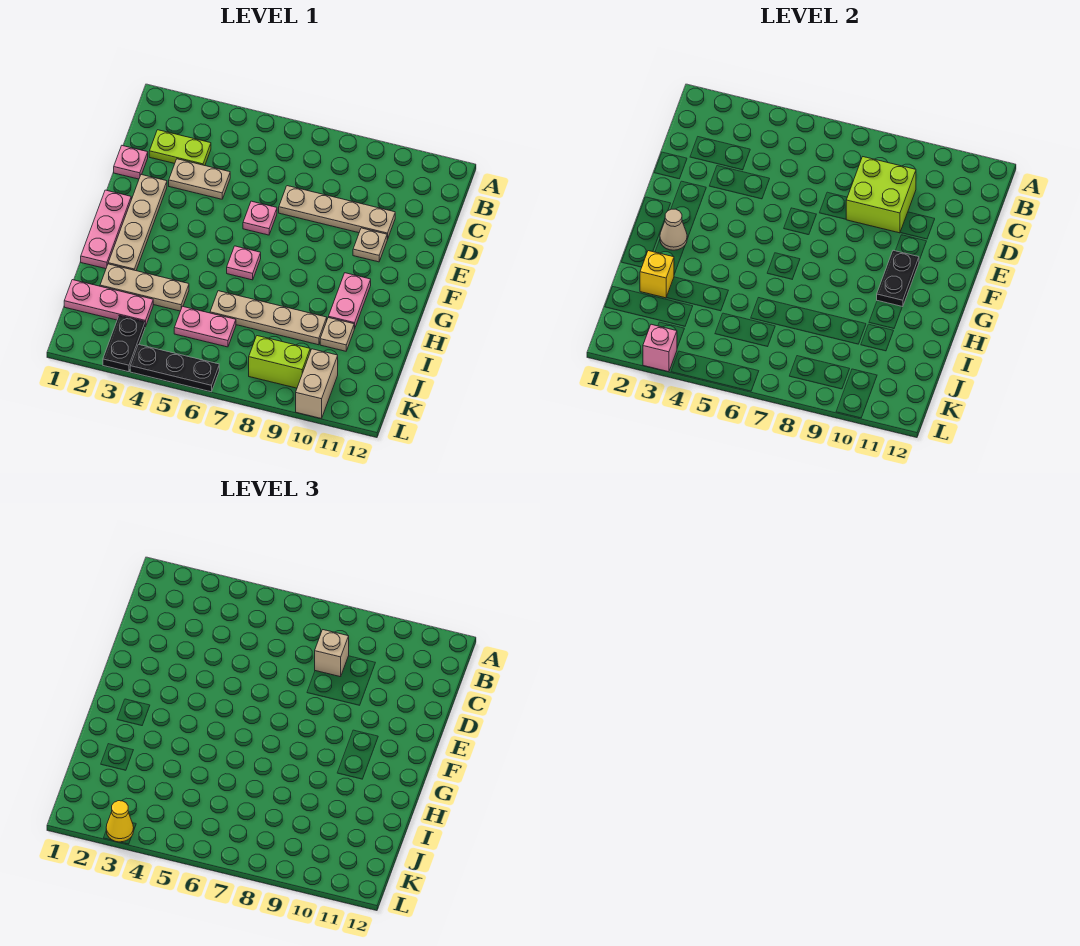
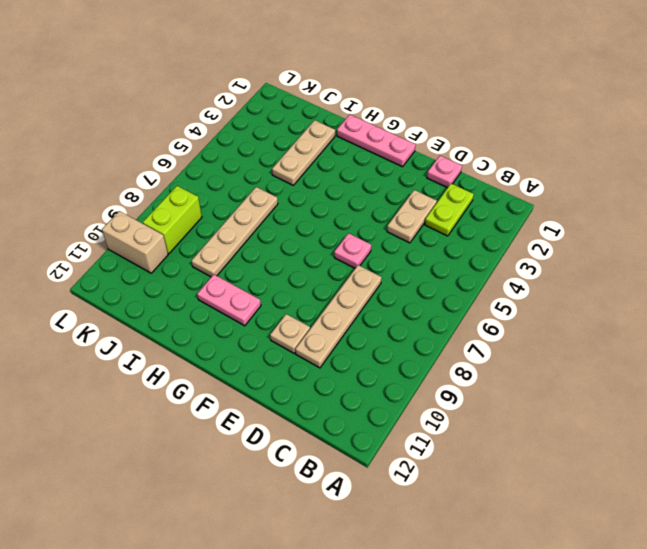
none -> tan plate E2:H2 level 1
none -> pink plate G6 level 1
none -> tan plate I10 level 1

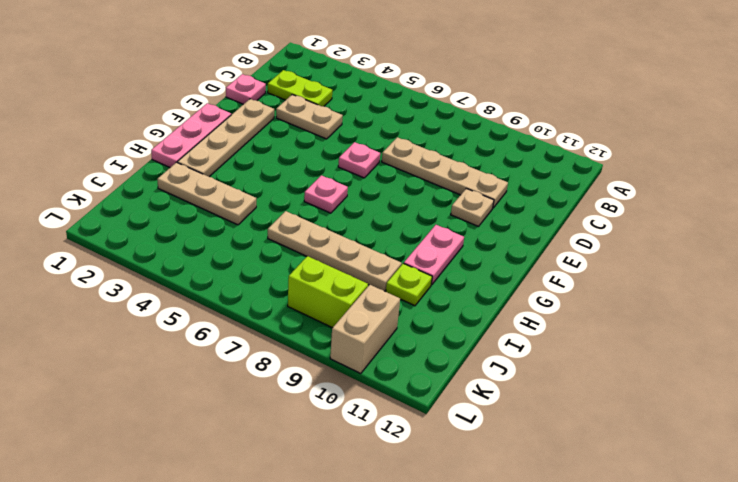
lime plate I10 level 1 -> tan plate I10 level 1
none -> pink plate J1:J3 level 1
none -> pink plate J5:J6 level 1
none -> black plate K3:L3 level 1

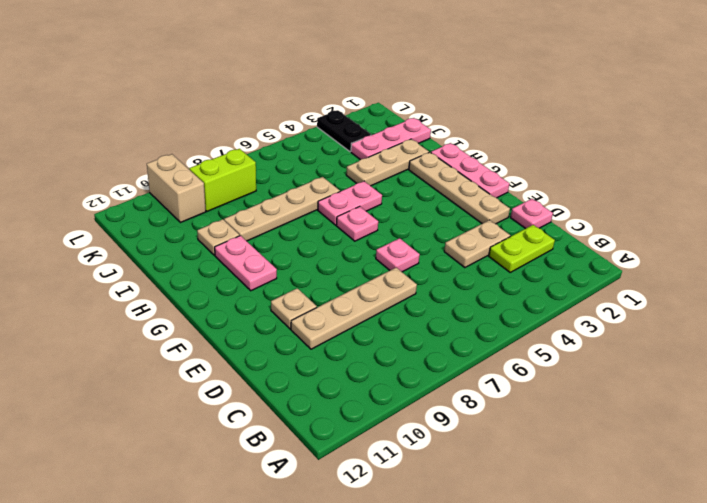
pink plate H5:H6 level 1 -> pink plate J5:J6 level 1
none -> black plate L4:L6 level 1
none -> lime brick C8:D9 level 2
none -> black plate F10:G10 level 2

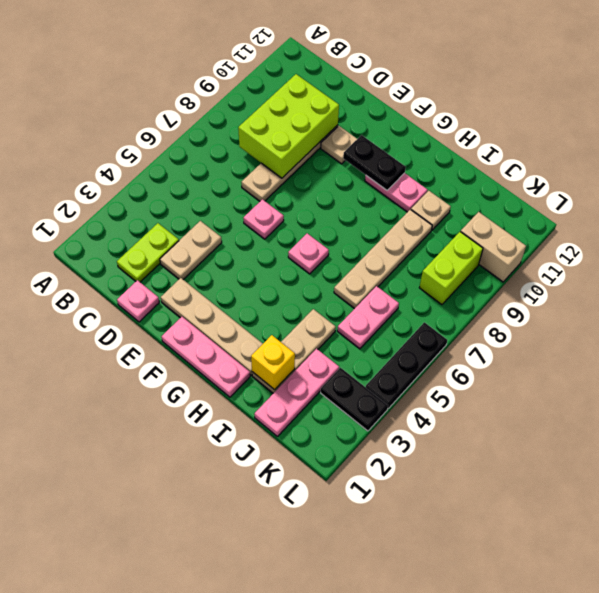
lime brick C8:D10 level 2 -> lime brick C8:D9 level 2
none -> tan cone G2 level 2
none -> pink brick L3 level 2
none -> tan brick C8 level 3

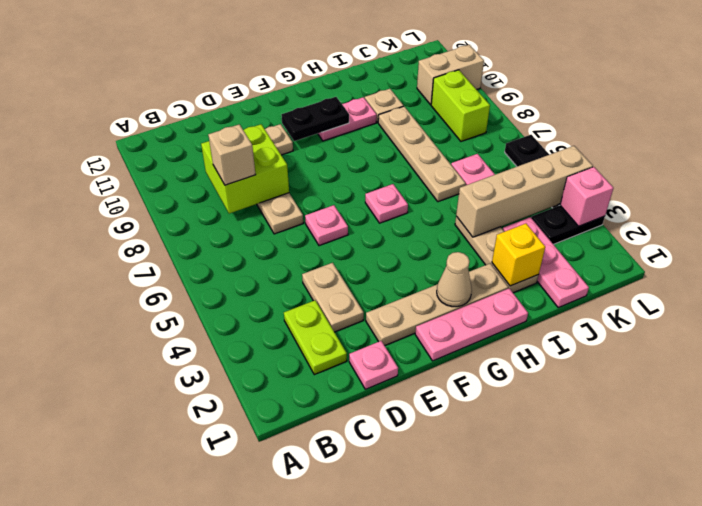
tan brick I4:L4 level 2 -> none
none -> yellow cone L3 level 3

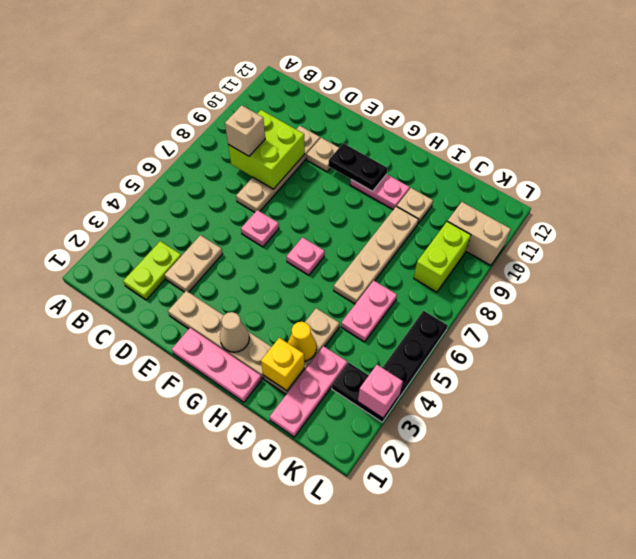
yellow cone I3 level 2 -> yellow cone L3 level 3
none -> pink plate D1 level 1

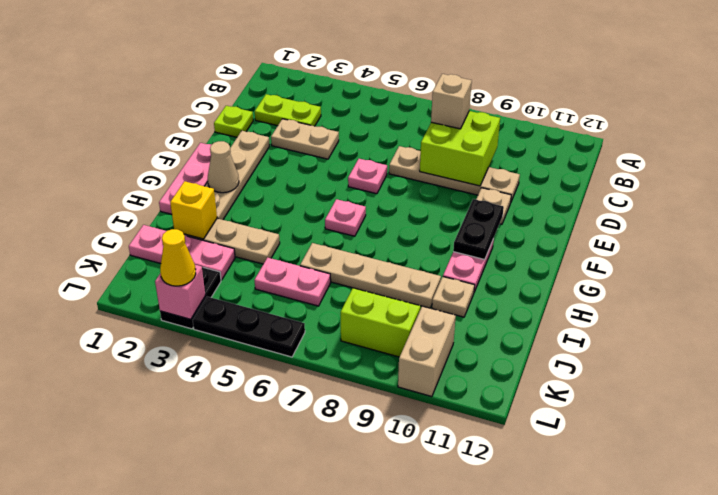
lime plate D1 level 1 -> pink plate D1 level 1

